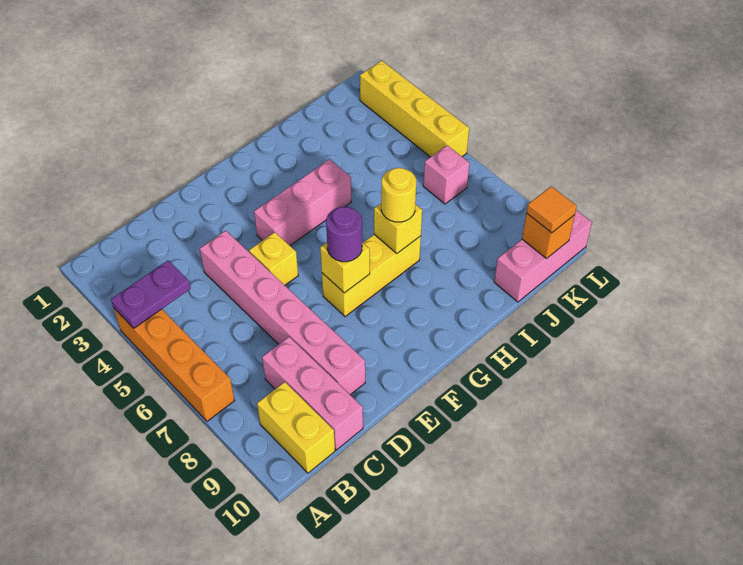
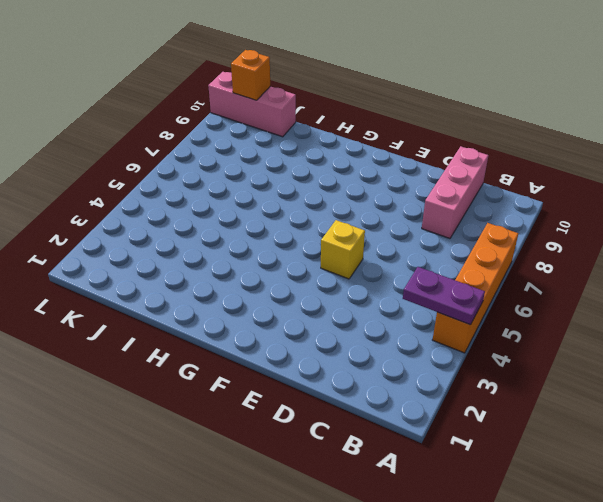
none -> yellow brick B9:B10 level 1
none -> pink brick D4:D9 level 1
none -> pink brick F4:H4 level 1

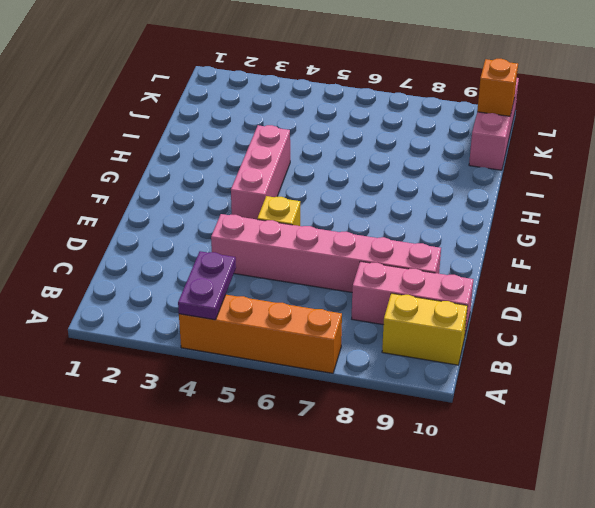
none -> yellow brick F7:H7 level 1
none -> pink brick K6 level 1
none -> yellow brick L2:L5 level 1

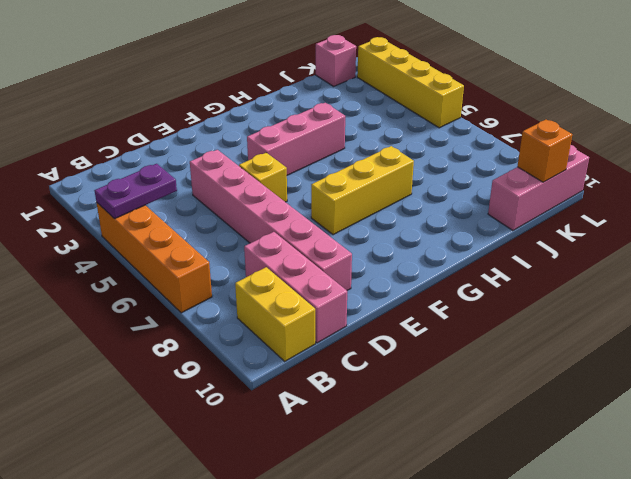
pink brick K1 level 1 -> pink brick K6 level 1
none -> yellow brick F7 level 2
none -> yellow brick H7 level 2
none -> purple round brick F7 level 3

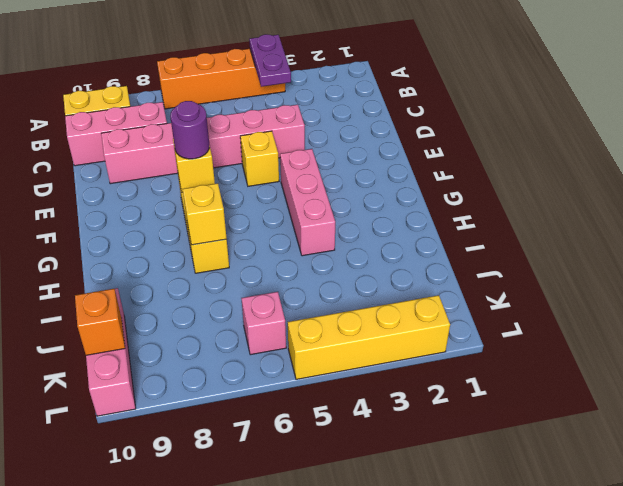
none -> yellow round brick H7 level 3
none -> orange tile K10 level 3

